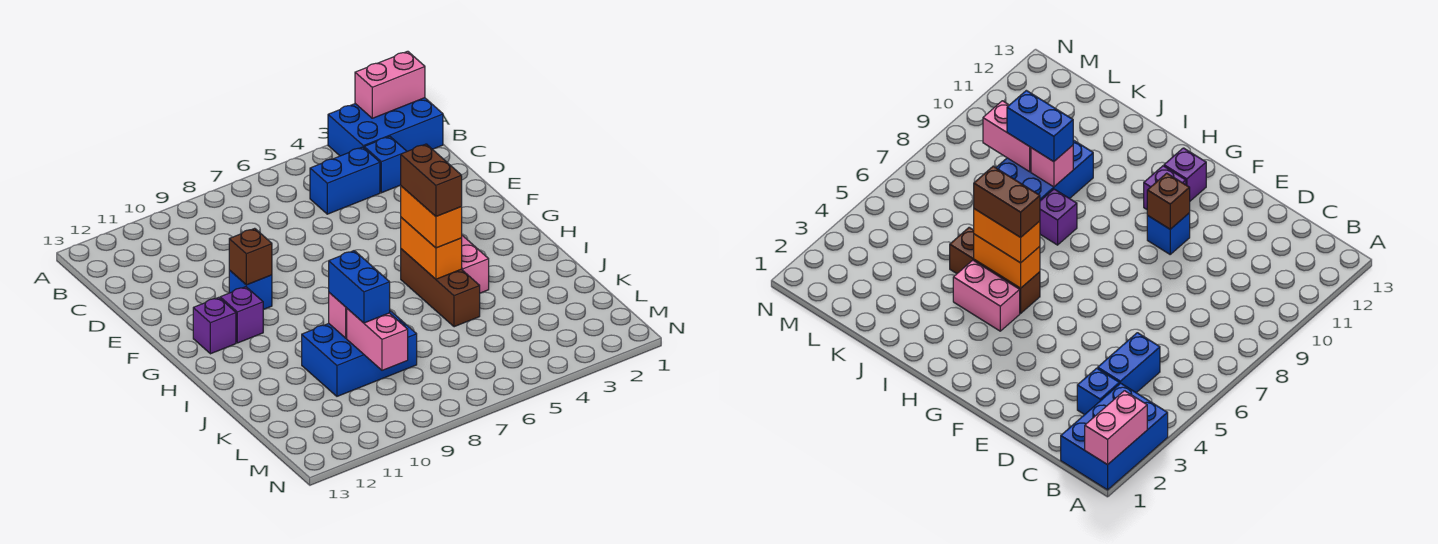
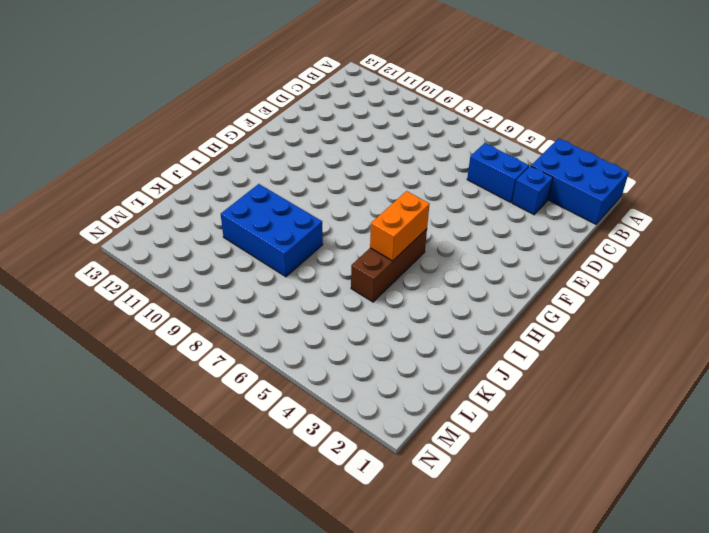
none -> blue brick F10 level 1
none -> purple brick G11 level 1
none -> purple brick G12 level 1

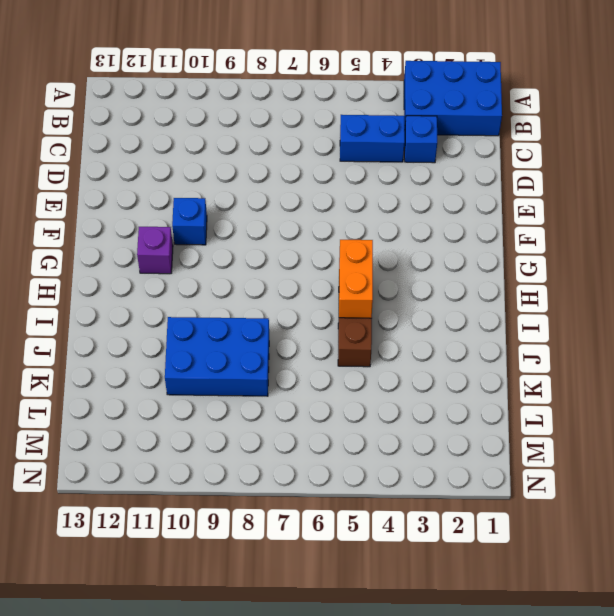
none -> purple brick G12 level 1
none -> pink brick H4:I4 level 1
none -> purple brick I8 level 1

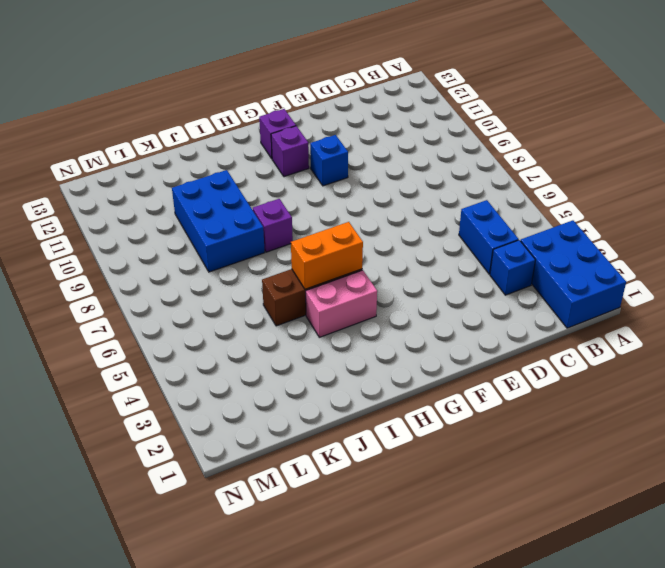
none -> pink brick A1:A2 level 2
none -> brown brick F10 level 2
none -> pink brick J9 level 2

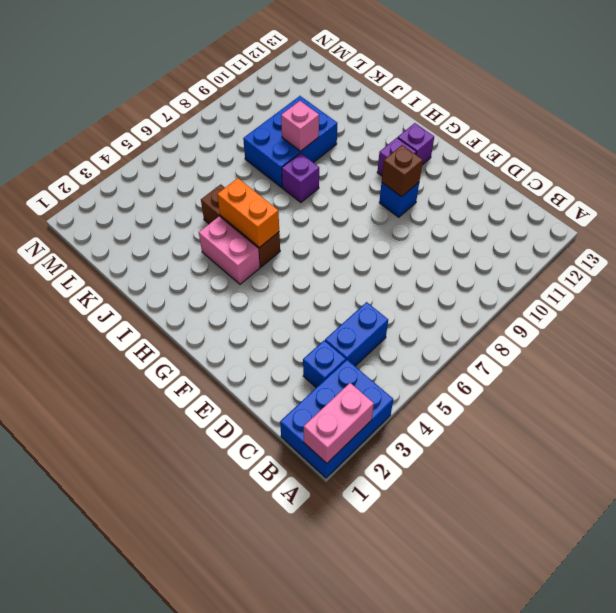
none -> pink brick K9:L9 level 2
none -> orange brick H5:I5 level 3
none -> blue brick J9:K9 level 3

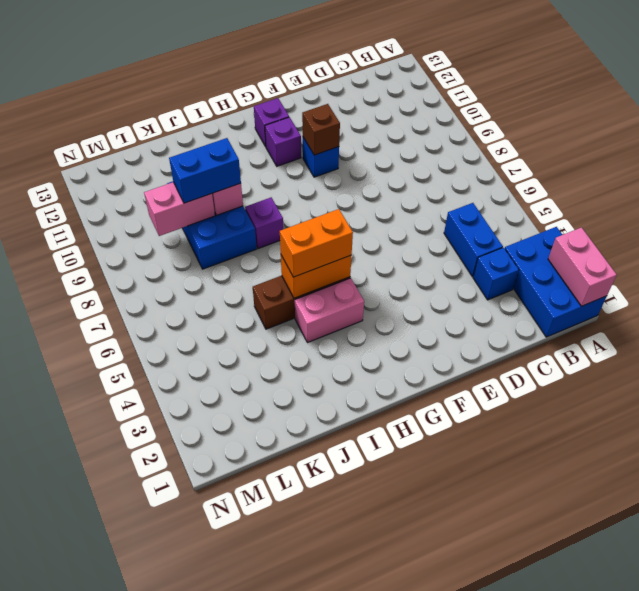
none -> brown brick H5:I5 level 4

